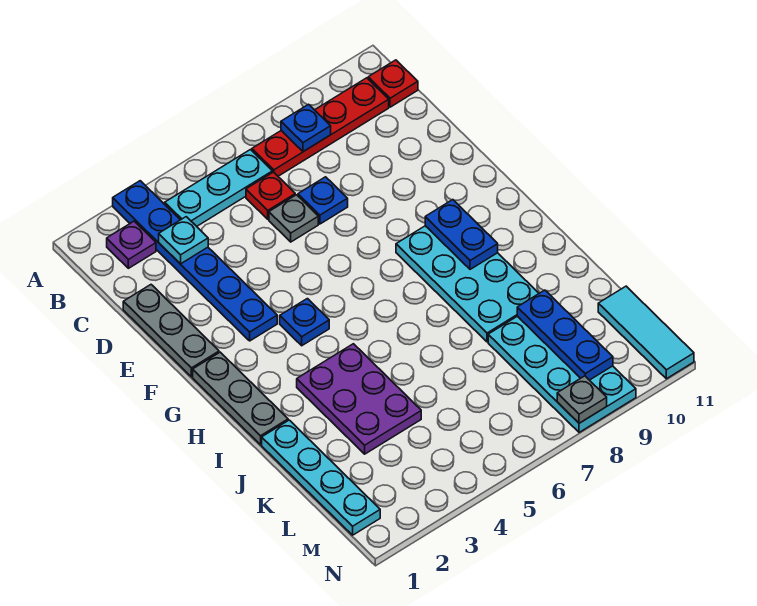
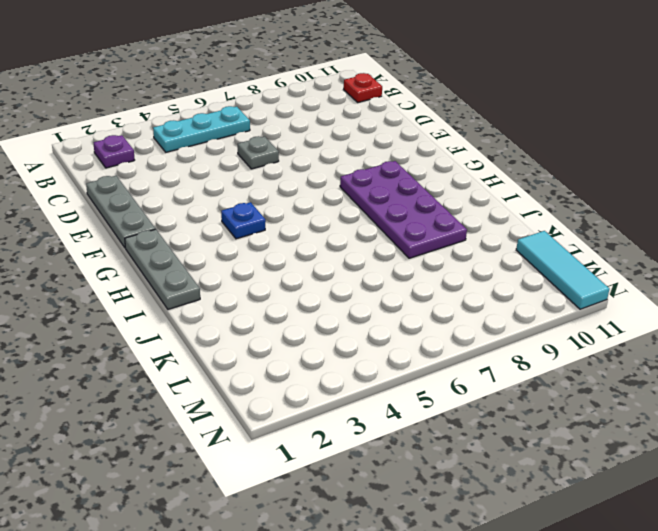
purple plate G8:J9 level 1 -> cyan plate G8:J9 level 1
none -> blue plate A3:F3 level 1
none -> red plate B7:B10 level 1
none -> red plate C6 level 1

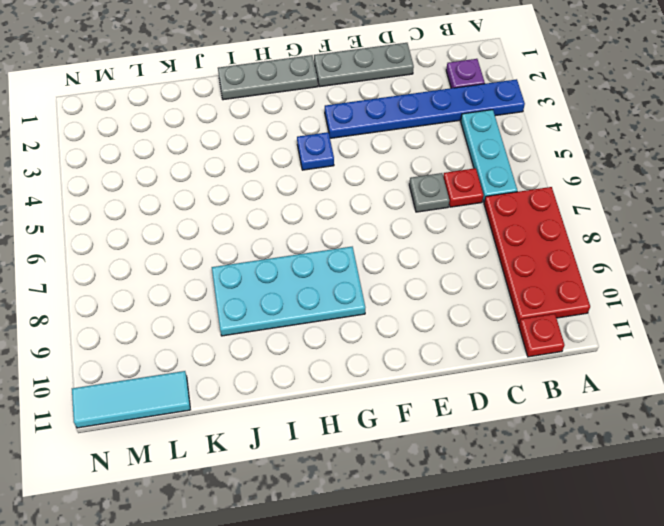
red plate A7:B10 level 1 -> red plate B7:B10 level 1
none -> blue plate D7 level 1
none -> purple plate I3:K4 level 1
none -> cyan plate J1:M1 level 1

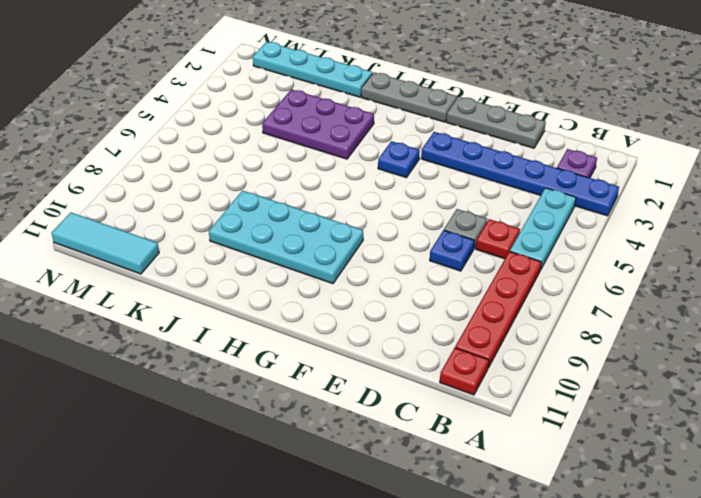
none -> cyan plate K8:N9 level 1
none -> blue plate B8 level 2
none -> cyan plate C3 level 2

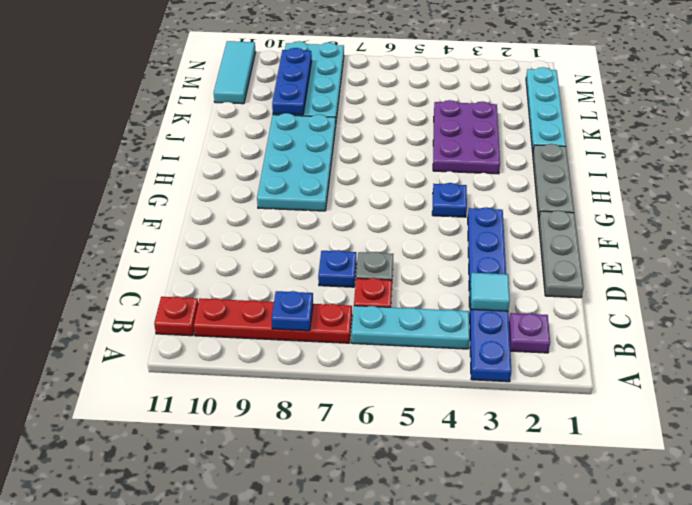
cyan tile C3 level 2 -> cyan plate C3 level 2
none -> blue plate G9:H9 level 2
none -> grey plate N8 level 2

